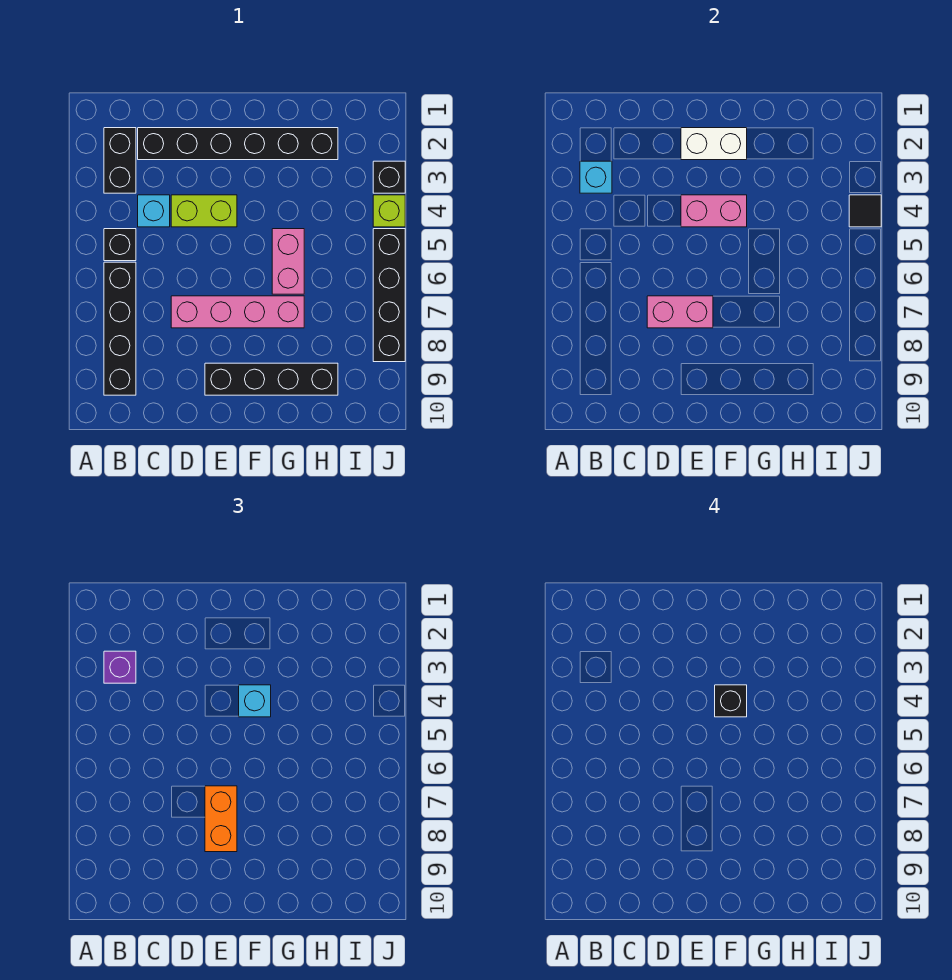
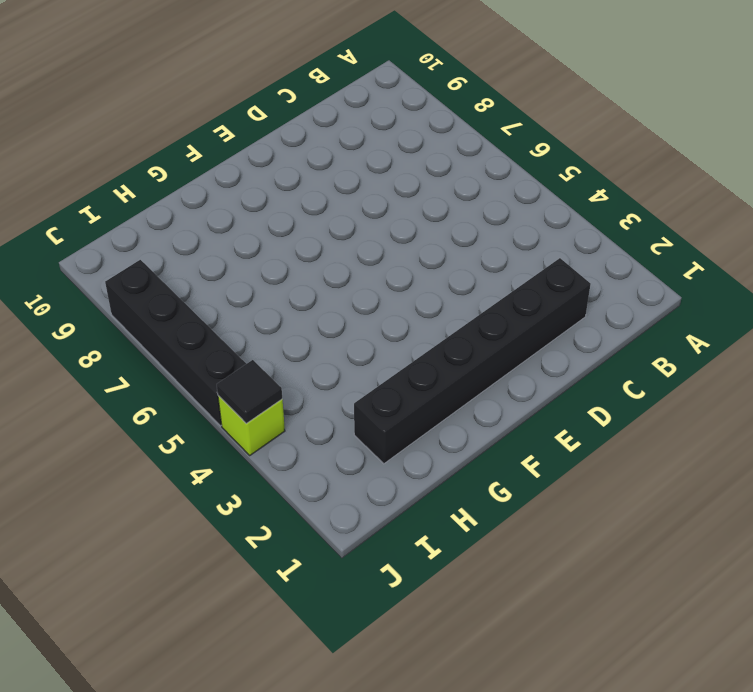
none -> black brick B2:B3 level 1
none -> black brick B5 level 1
none -> black brick B6:B9 level 1

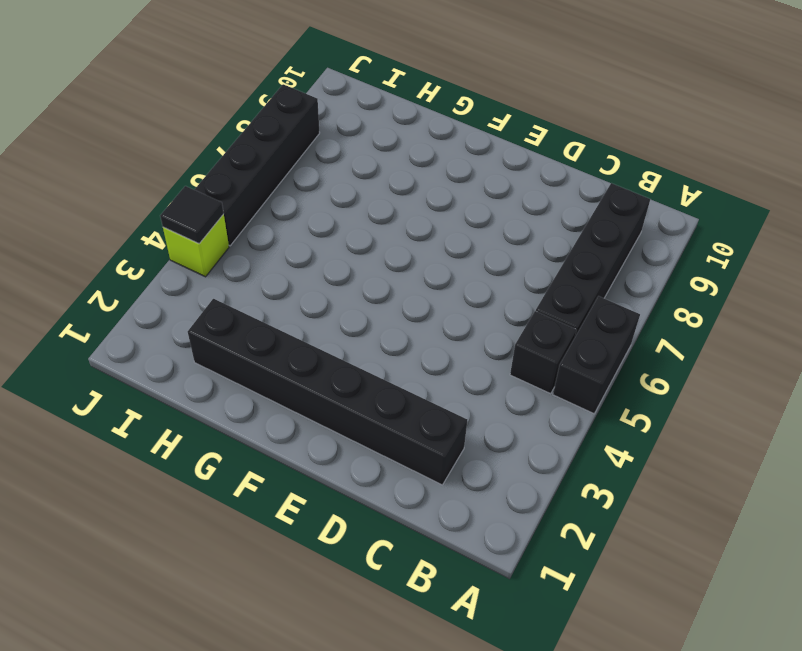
black brick A5:A6 level 1 -> black brick B2:B3 level 1
none -> cyan brick C4 level 1
none -> lime brick D4:E4 level 1
none -> pink brick D7:G7 level 1

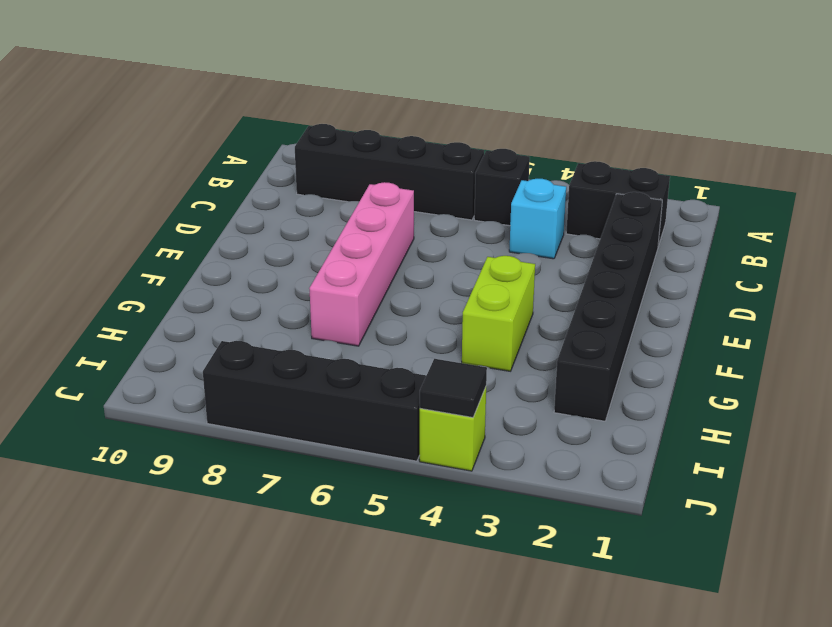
lime brick F4:G4 level 1 -> lime brick D4:E4 level 1
none -> black brick E9:H9 level 1
none -> pink brick G5:G6 level 1
none -> black brick J3 level 1

